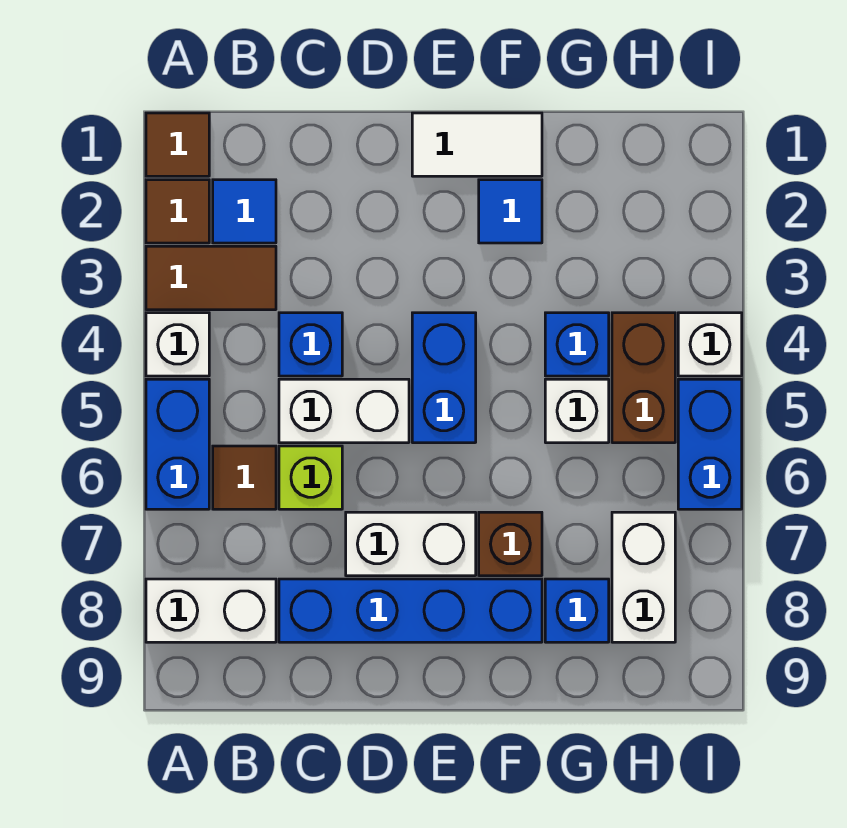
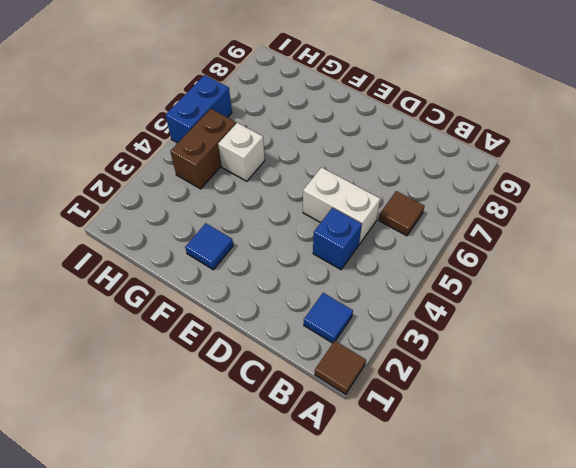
none -> brown tile A2 level 1
none -> brown tile A3:B3 level 1
none -> white brick A4 level 1

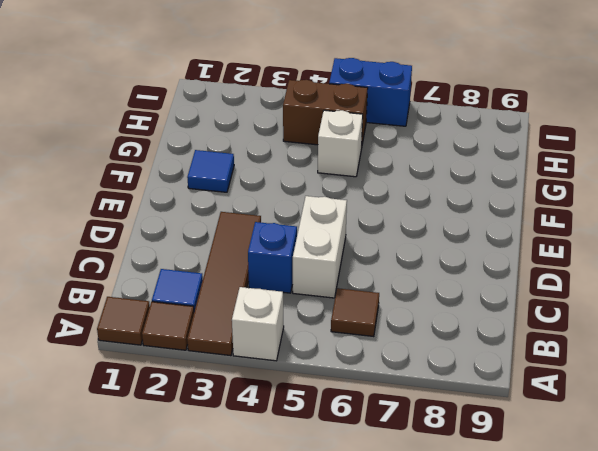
brown tile A3:D3 level 1 -> brown tile A3:B3 level 1
none -> blue brick A5:A6 level 1
none -> white brick A8:B8 level 1
none -> lime brick C6 level 1

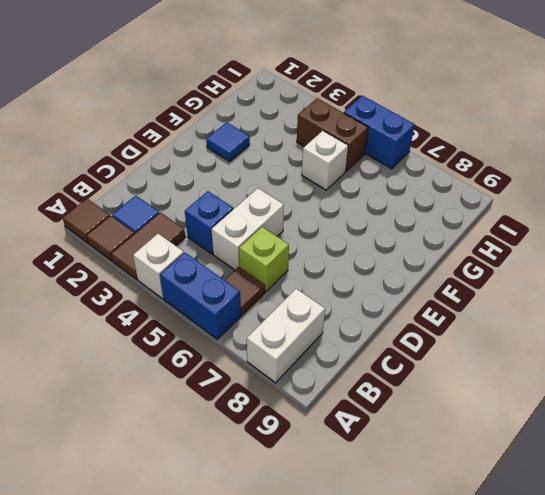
none -> blue brick C8:F8 level 1
none -> white brick D7:E7 level 1
none -> white tile E1:F1 level 1

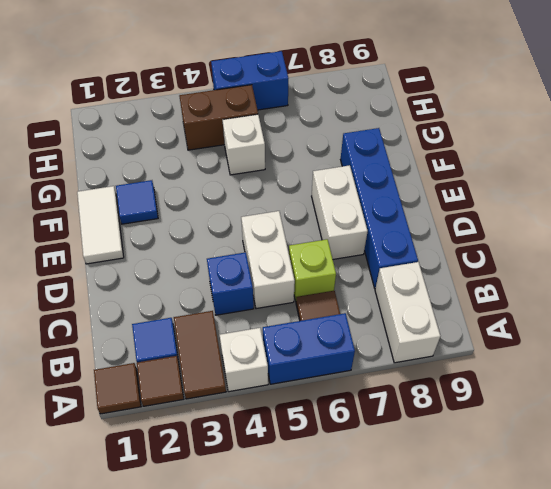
none -> blue brick E4:E5 level 1
none -> brown brick F7 level 1
none -> blue brick G4 level 1

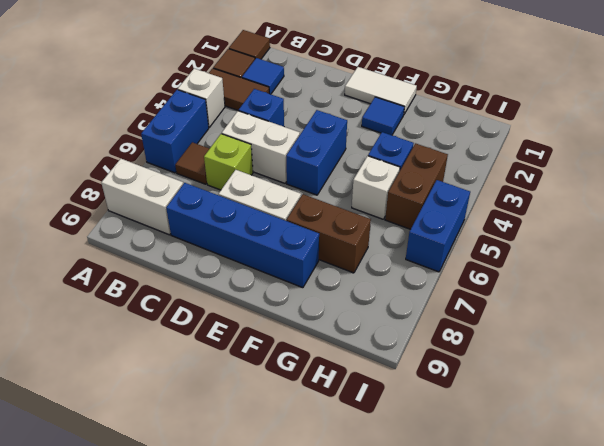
brown brick F7:G7 level 1 -> brown brick F7 level 1
none -> blue brick G8 level 1
none -> white brick H7:H8 level 1
none -> white brick I4 level 1

